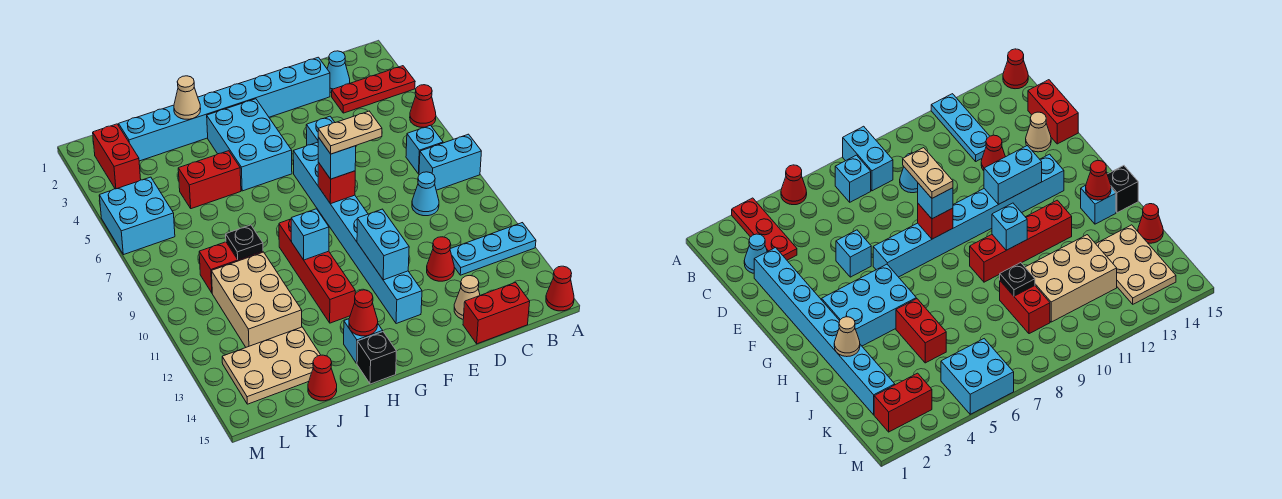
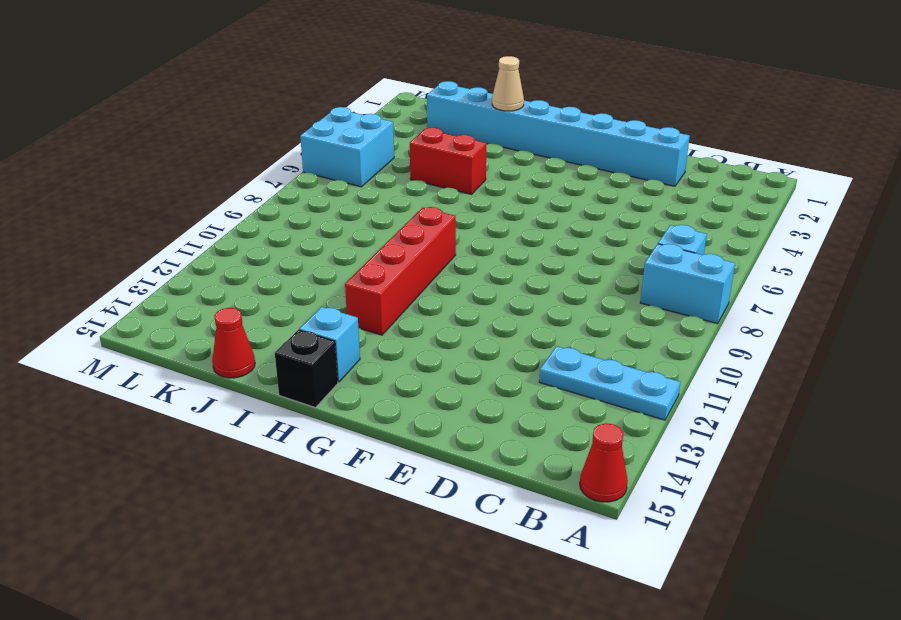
none -> red plate A3:C3 level 1
none -> red cone A5 level 1
none -> cyan cone C2 level 1
none -> cyan cone C9 level 1

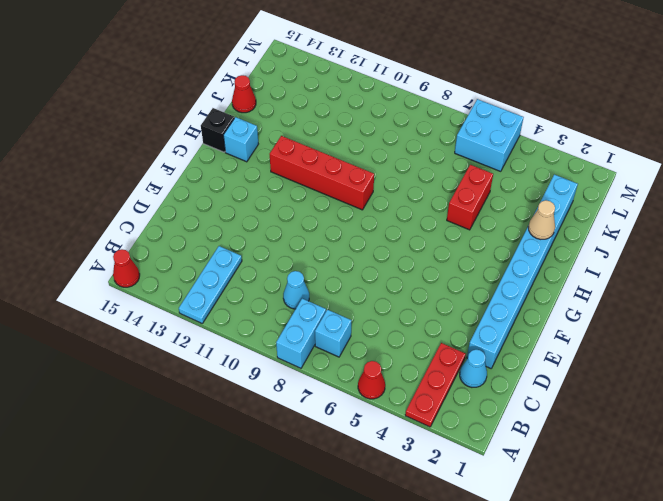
none -> red brick C15:D15 level 1
none -> red cone D12 level 1
none -> tan cone D14 level 1
none -> cyan brick E5 level 1

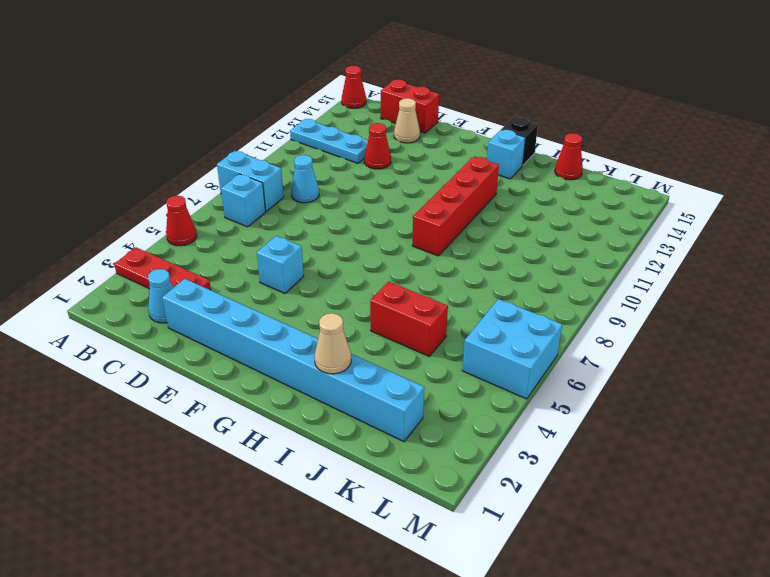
none -> cyan brick F6:F13 level 1
none -> cyan brick G3:H5 level 1
none -> red brick J9:K9 level 1
none -> tan brick J10:K12 level 1

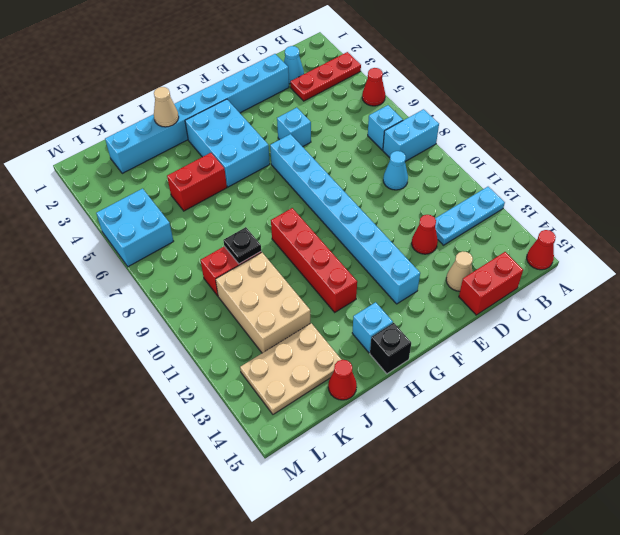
none -> red brick L2:L3 level 1
none -> red brick F8 level 2
none -> cyan brick F11:F12 level 2
none -> cyan brick H10 level 2

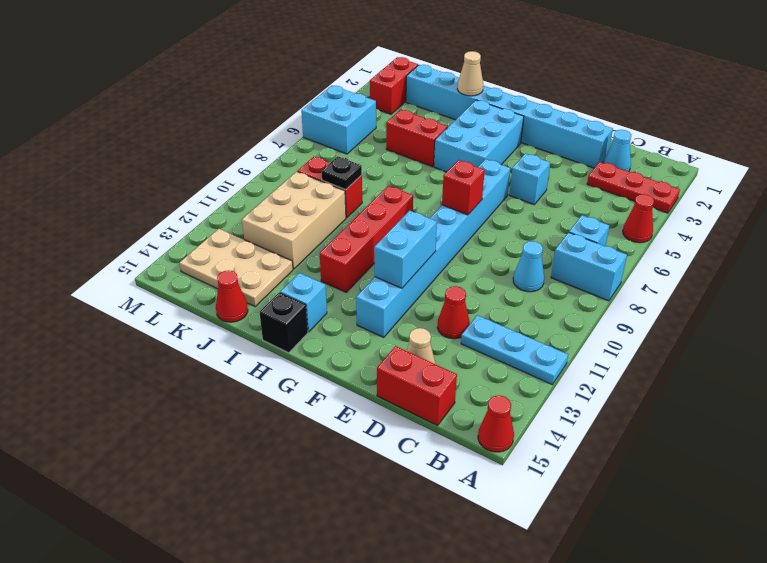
none -> cyan brick H10 level 2
none -> red cone H14 level 2
none -> cyan brick F8 level 3
none -> tan plate E8:F8 level 4

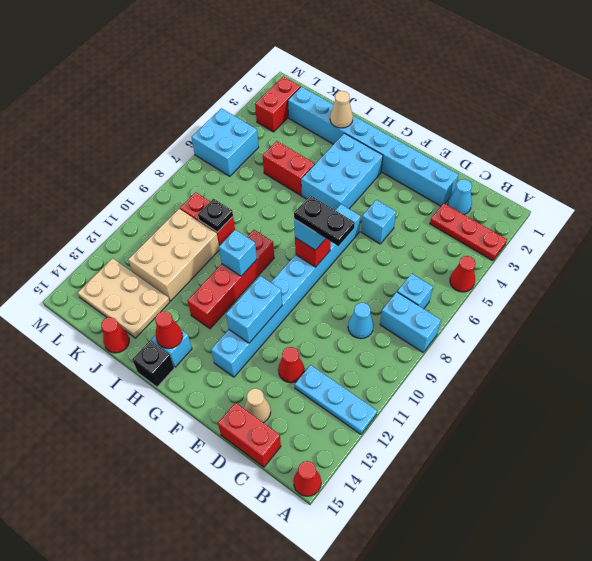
black plate E8:F8 level 4 -> tan plate E8:F8 level 4

